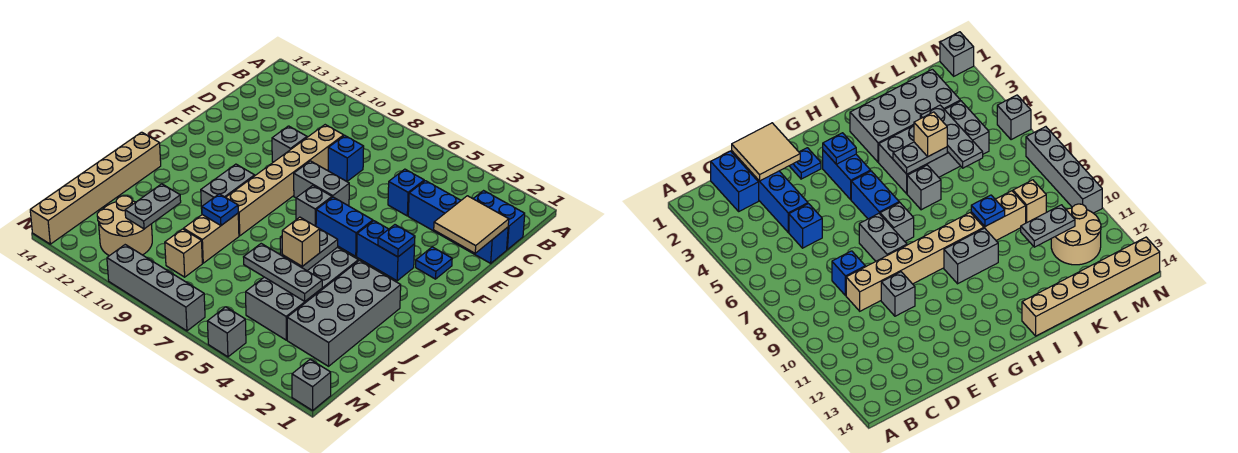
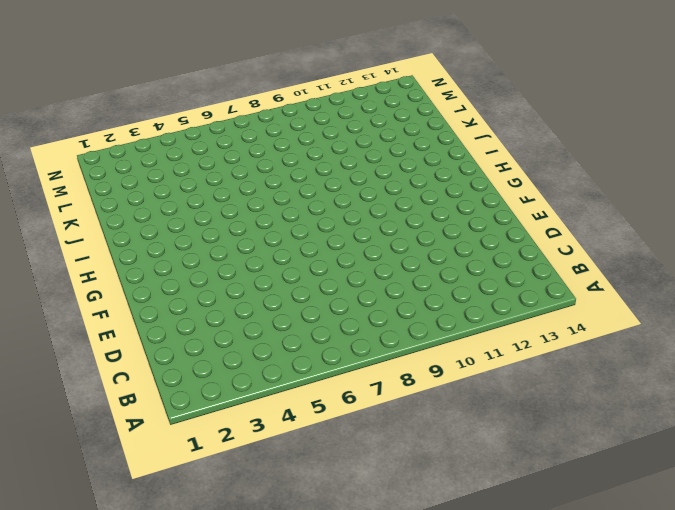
none -> blue brick C1:C2 level 1
none -> blue brick D1:D4 level 1
none -> blue brick D5 level 1

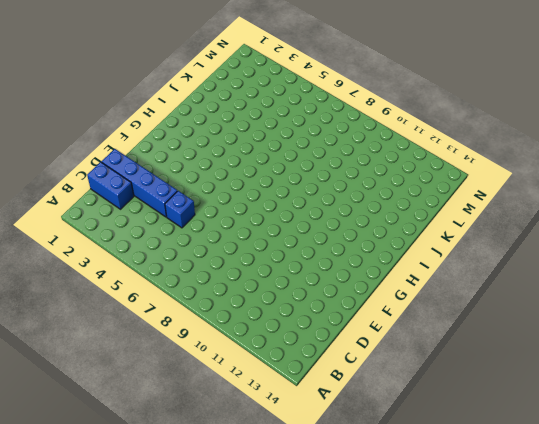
none -> blue brick D8 level 1
none -> tan brick D9:I9 level 1
none -> grey brick E10 level 1

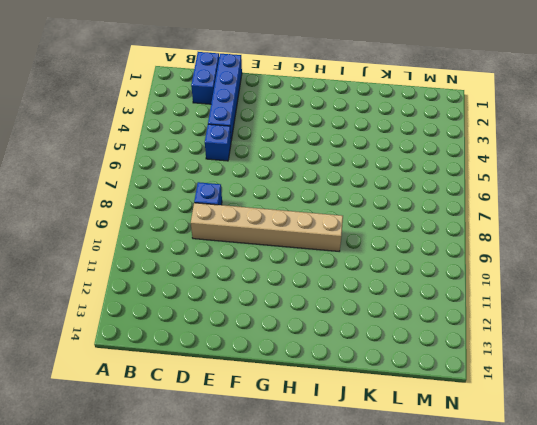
none -> grey brick E10 level 1
none -> blue plate F2 level 1
none -> grey brick F7:F8 level 1

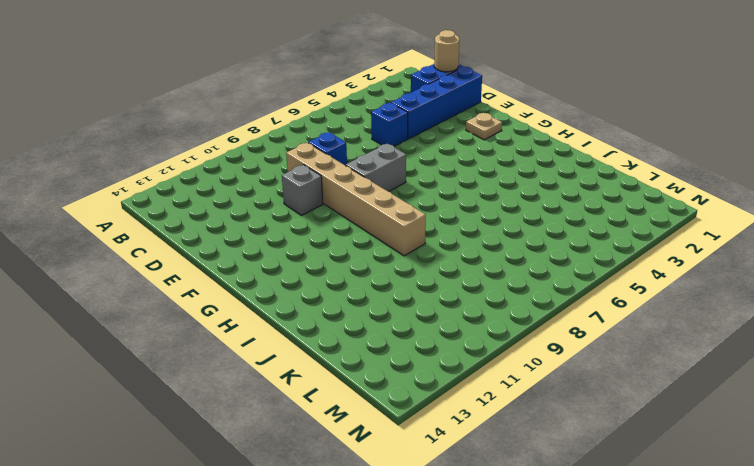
tan round brick C1 level 2 -> none
tan plate F2 level 1 -> blue plate F2 level 1
none -> blue brick G3:G4 level 1
none -> blue brick G5:G6 level 1
none -> grey brick G7 level 1

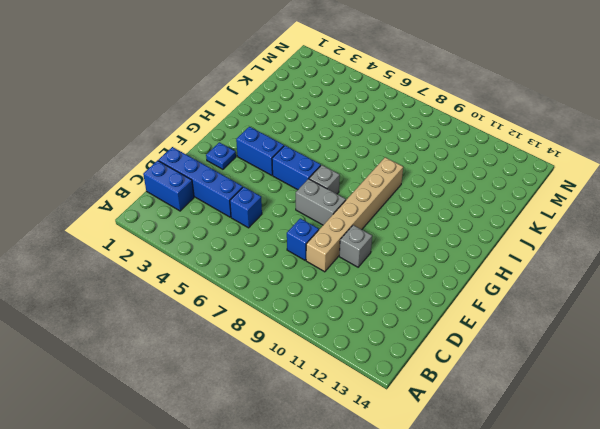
none -> grey brick H10:I10 level 1
none -> grey brick I2:L3 level 1
none -> grey brick I4:L5 level 1

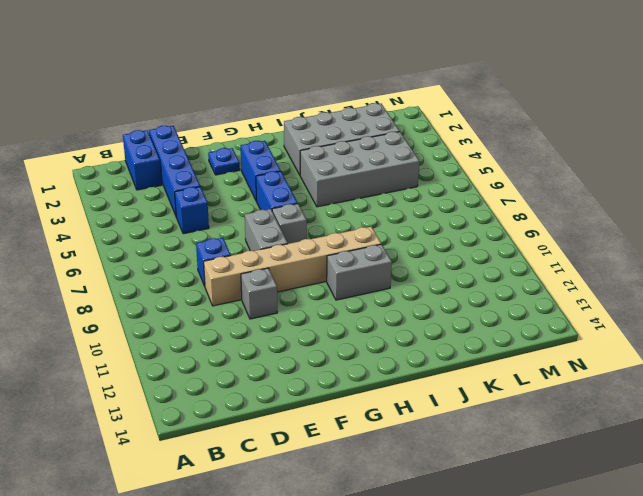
none -> grey brick I6 level 1
none -> tan brick I14:N14 level 1
none -> tan brick J9:K9 level 1

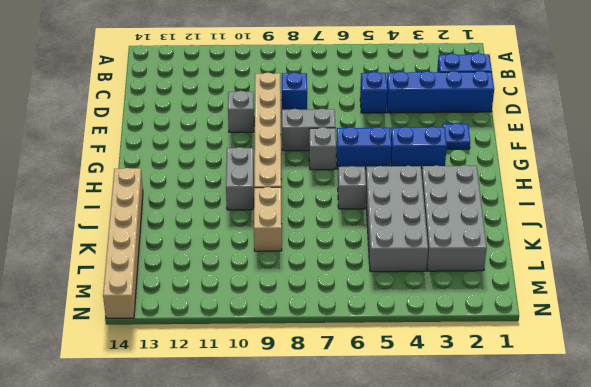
none -> tan brick L9 level 1
none -> tan round brick L11:M12 level 1
none -> grey brick N1 level 1

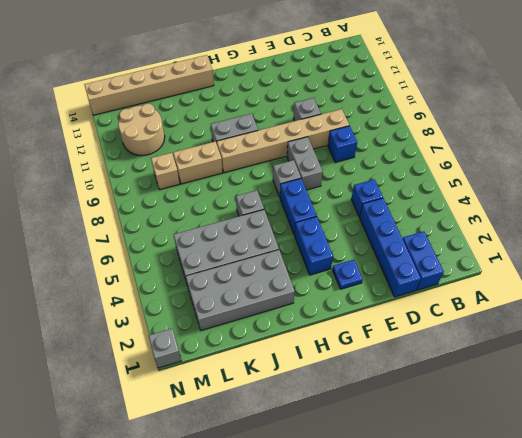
none -> grey brick N5 level 1
none -> grey brick N7:N10 level 1
none -> tan tile D1:E2 level 2

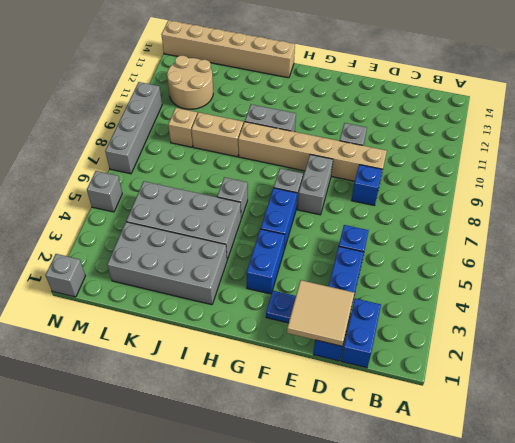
none -> blue plate G3 level 2
none -> grey plate I5:J5 level 2
none -> blue plate J9 level 2

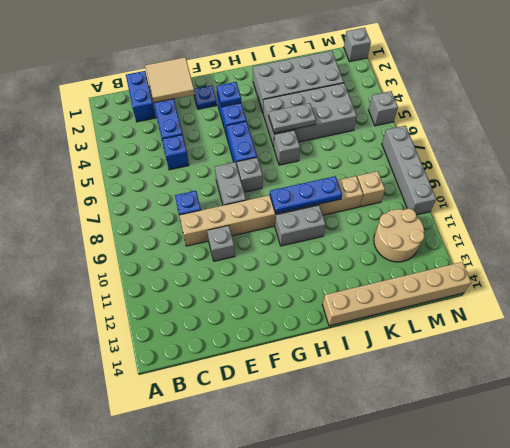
blue plate H9:J9 level 2 -> blue plate J9 level 2
none -> grey plate K4:K6 level 2
none -> grey plate K11:L11 level 2
none -> tan brick J5 level 3

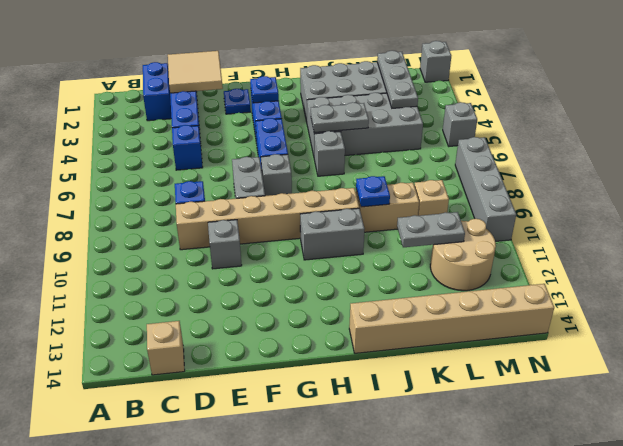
tan brick C14 level 1 -> tan brick J5 level 3
grey plate L2:L4 level 2 -> grey plate K4:K6 level 2

